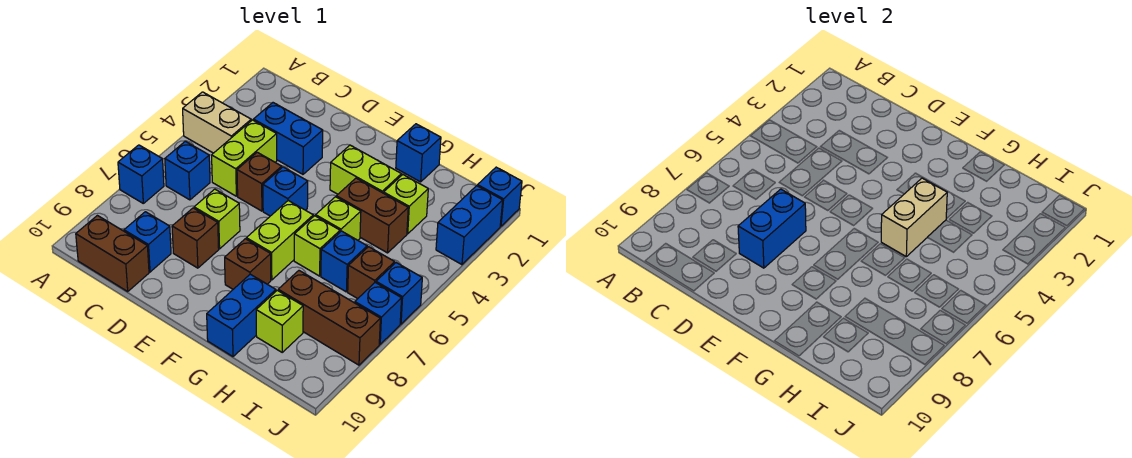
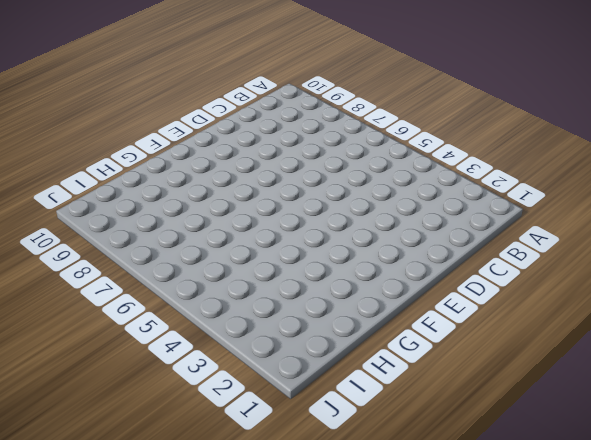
none -> tan brick A4:B4 level 1
none -> blue brick A7 level 1
none -> blue brick B6 level 1
none -> brown brick B10:C10 level 1

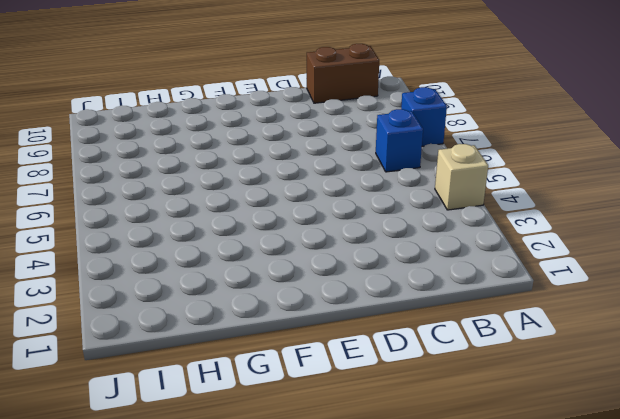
tan brick A4 level 1 -> tan brick A4:B4 level 1
none -> blue brick C3:D3 level 1
none -> lime brick C4:C5 level 1
none -> blue brick C9 level 1
none -> brown brick D5 level 1

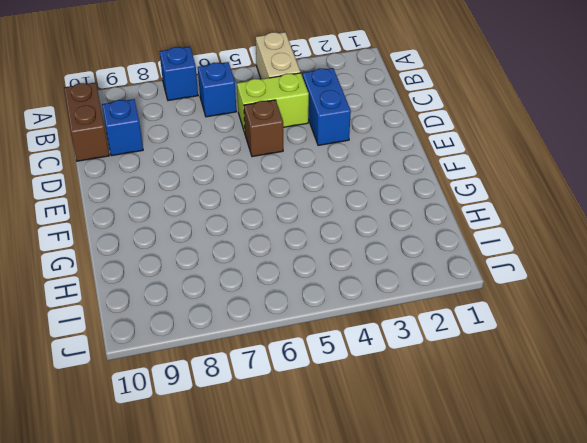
none -> lime brick D7 level 1
none -> brown brick D8 level 1
none -> blue brick E5 level 1
none -> lime brick F3:G3 level 1

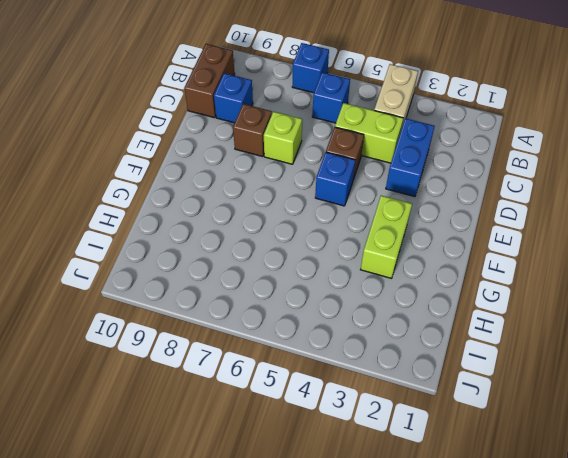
none -> lime brick F6:F7 level 1
none -> brown brick F8 level 1
none -> blue brick G1 level 1
none -> brown brick G4:H4 level 1

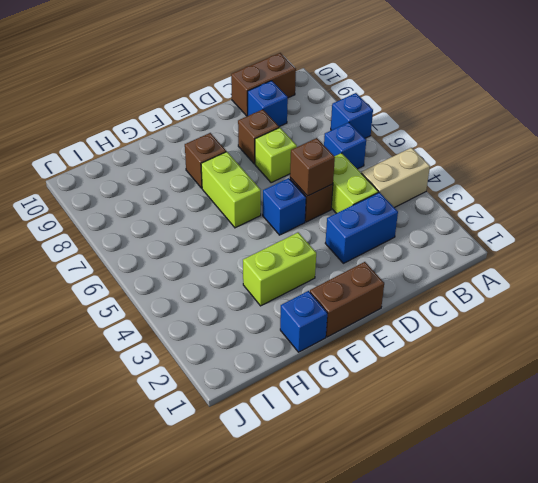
brown brick D5 level 2 -> brown brick I6 level 1
brown brick E1:F1 level 1 -> brown brick G4:H4 level 1
none -> lime brick G5 level 1
none -> lime brick G6 level 1
none -> blue brick G9:G10 level 1
none -> lime brick H3 level 1

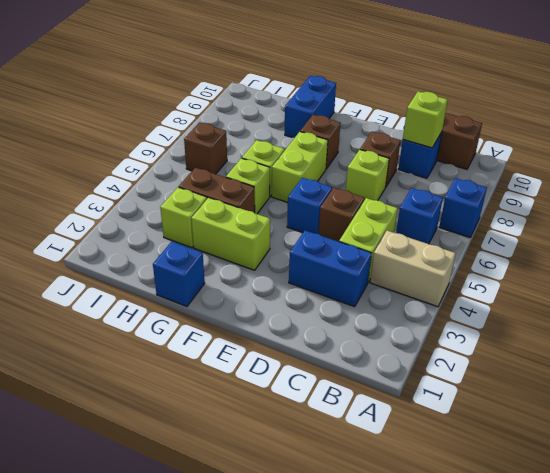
lime brick C9 level 2 -> lime brick H9 level 1
none -> blue brick H6 level 1
none -> brown brick H8:J8 level 1
none -> blue brick J1 level 1
none -> blue brick J2:J3 level 1

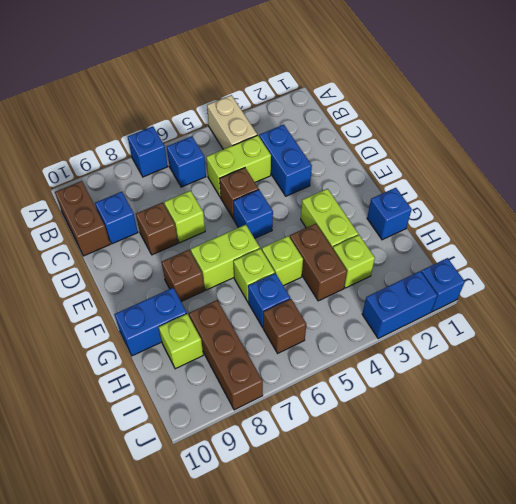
none -> blue brick J6 level 1
none -> blue brick J7 level 1
none -> blue brick D7:D8 level 2
none -> tan brick G4:G5 level 2

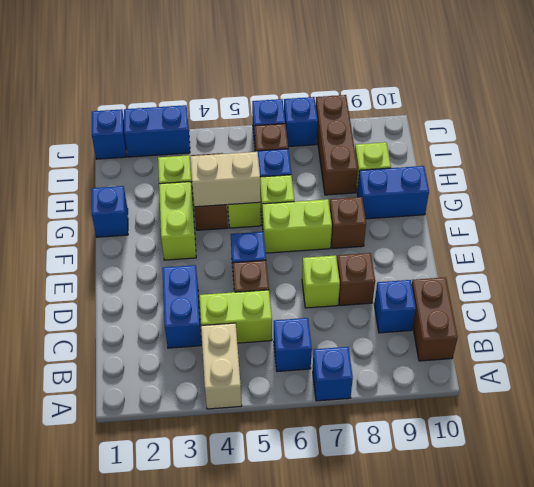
none -> blue brick D7:D8 level 2

